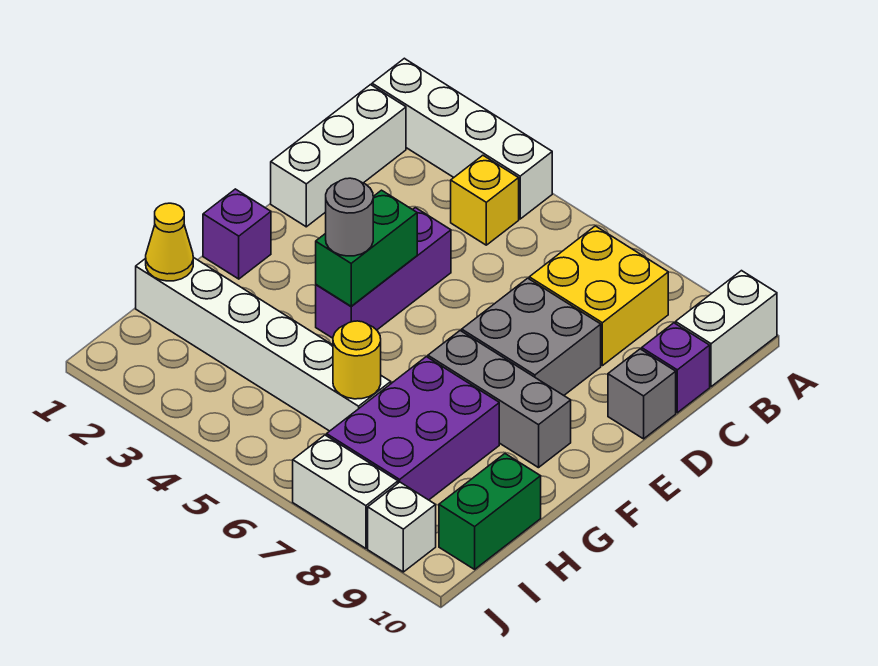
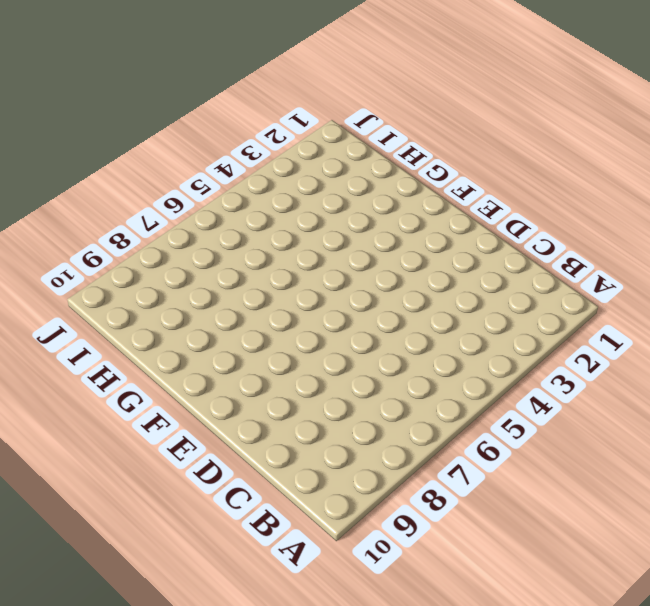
none -> white brick A1:A4 level 1
none -> white brick A10:B10 level 1
none -> white brick B1:D1 level 1

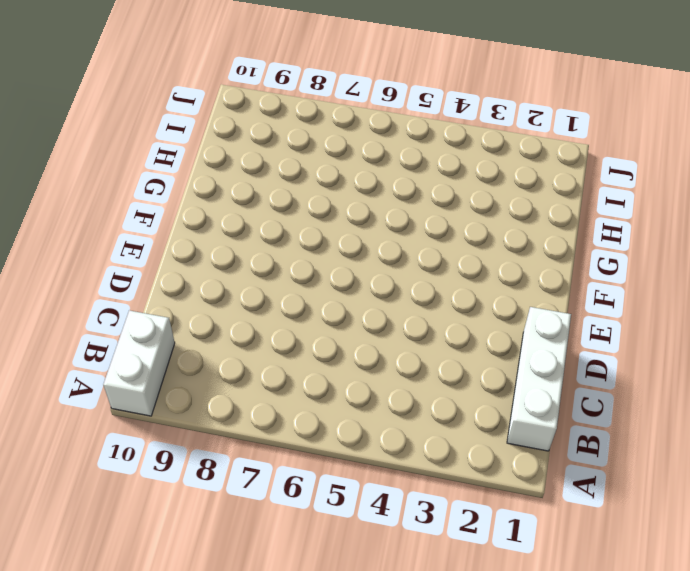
none -> white brick A1:A4 level 1
none -> yellow brick B4 level 1
none -> yellow brick B7:C8 level 1

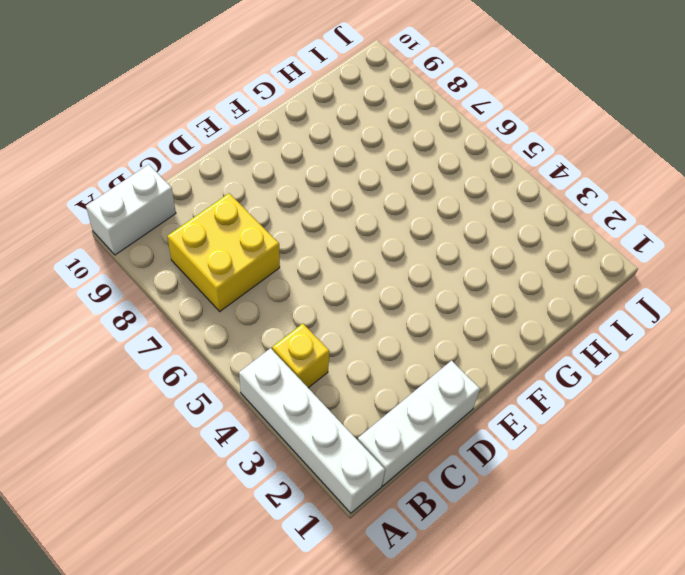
none -> purple brick C10 level 1
none -> purple brick D4:F4 level 1
none -> grey brick D7:E8 level 1

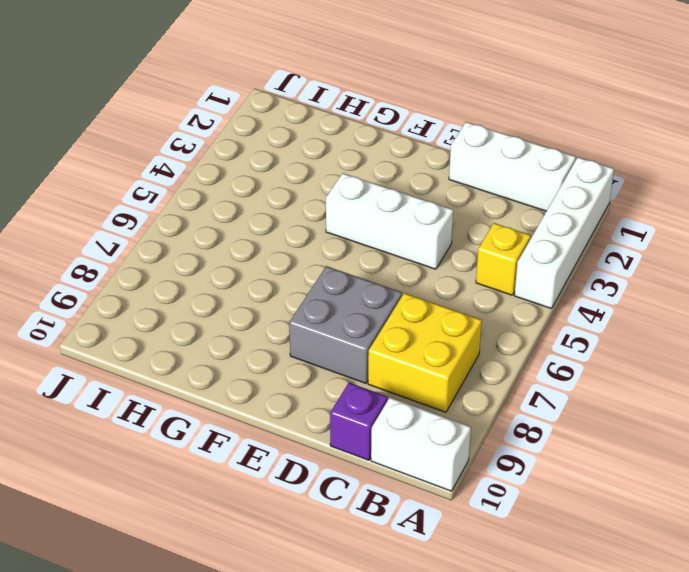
white brick D4:F4 level 1 -> purple brick D4:F4 level 1
none -> grey brick D10 level 1
none -> purple brick F1 level 1
none -> grey brick F7:F9 level 1

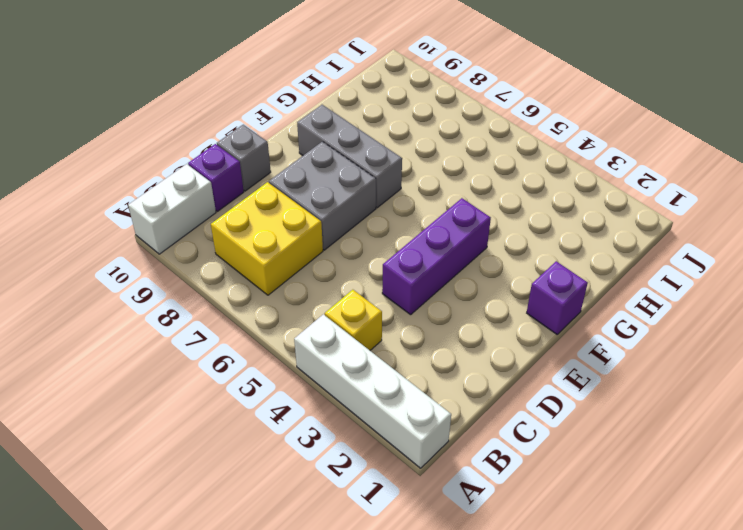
none -> white brick B1:D1 level 1
none -> purple brick G7:I8 level 1
none -> white brick H1:H6 level 1

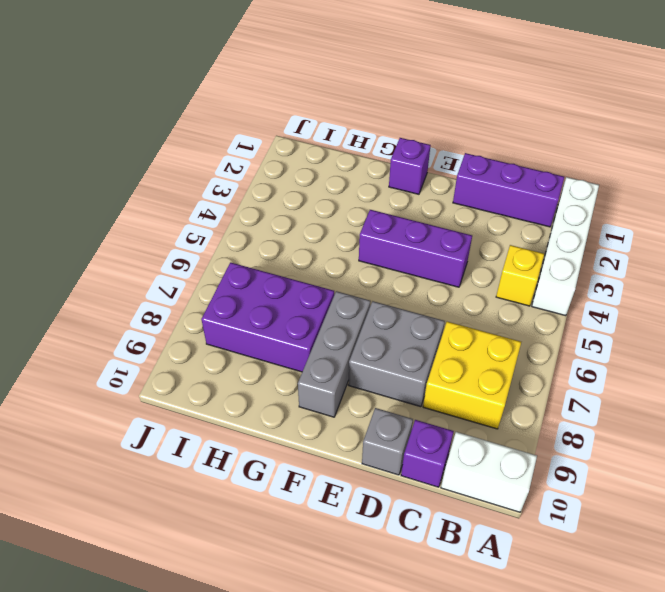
purple brick B1:D1 level 1 -> white brick B1:D1 level 1
none -> white brick H1:H6 level 1
none -> green brick H10:I10 level 1
none -> white brick J7:J8 level 1

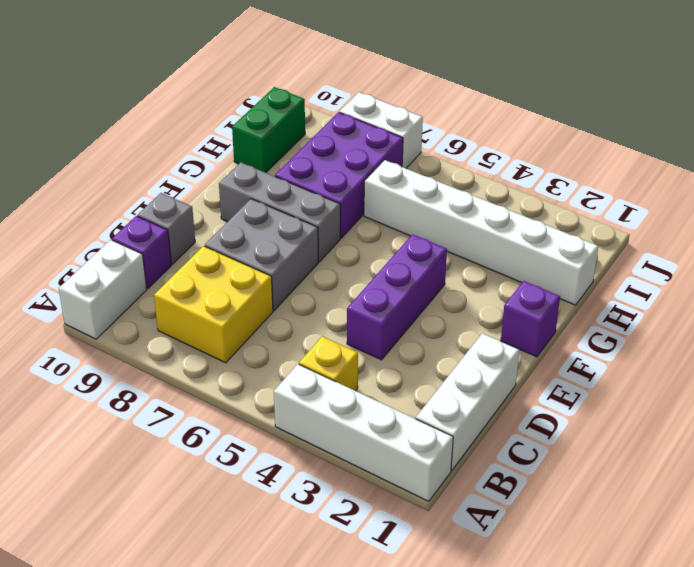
none -> white brick J9 level 1
none -> green brick E4:F4 level 2
none -> yellow cone H1 level 2

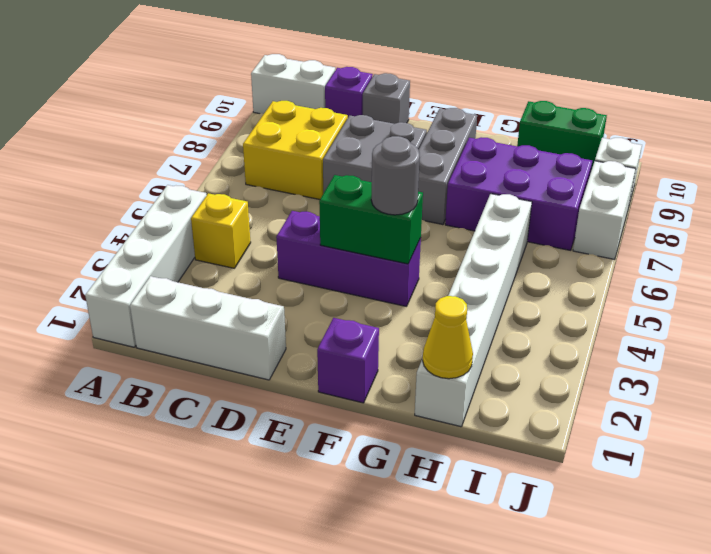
none -> yellow round brick H6 level 2

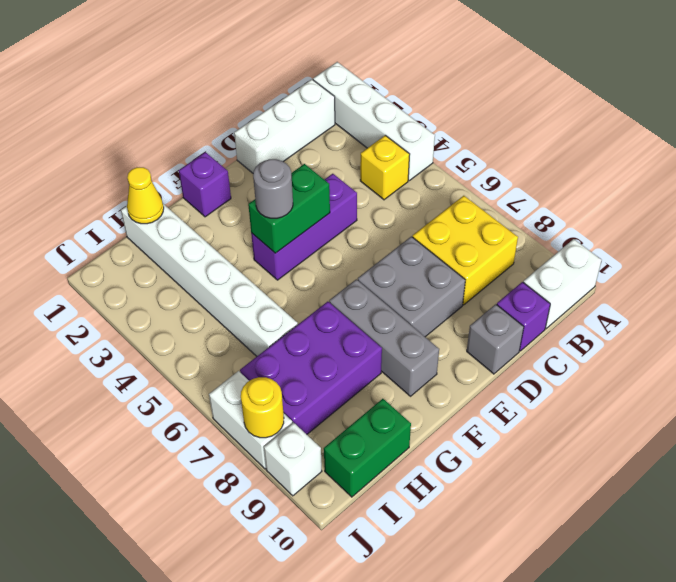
yellow round brick J8 level 2 -> yellow round brick H6 level 2

